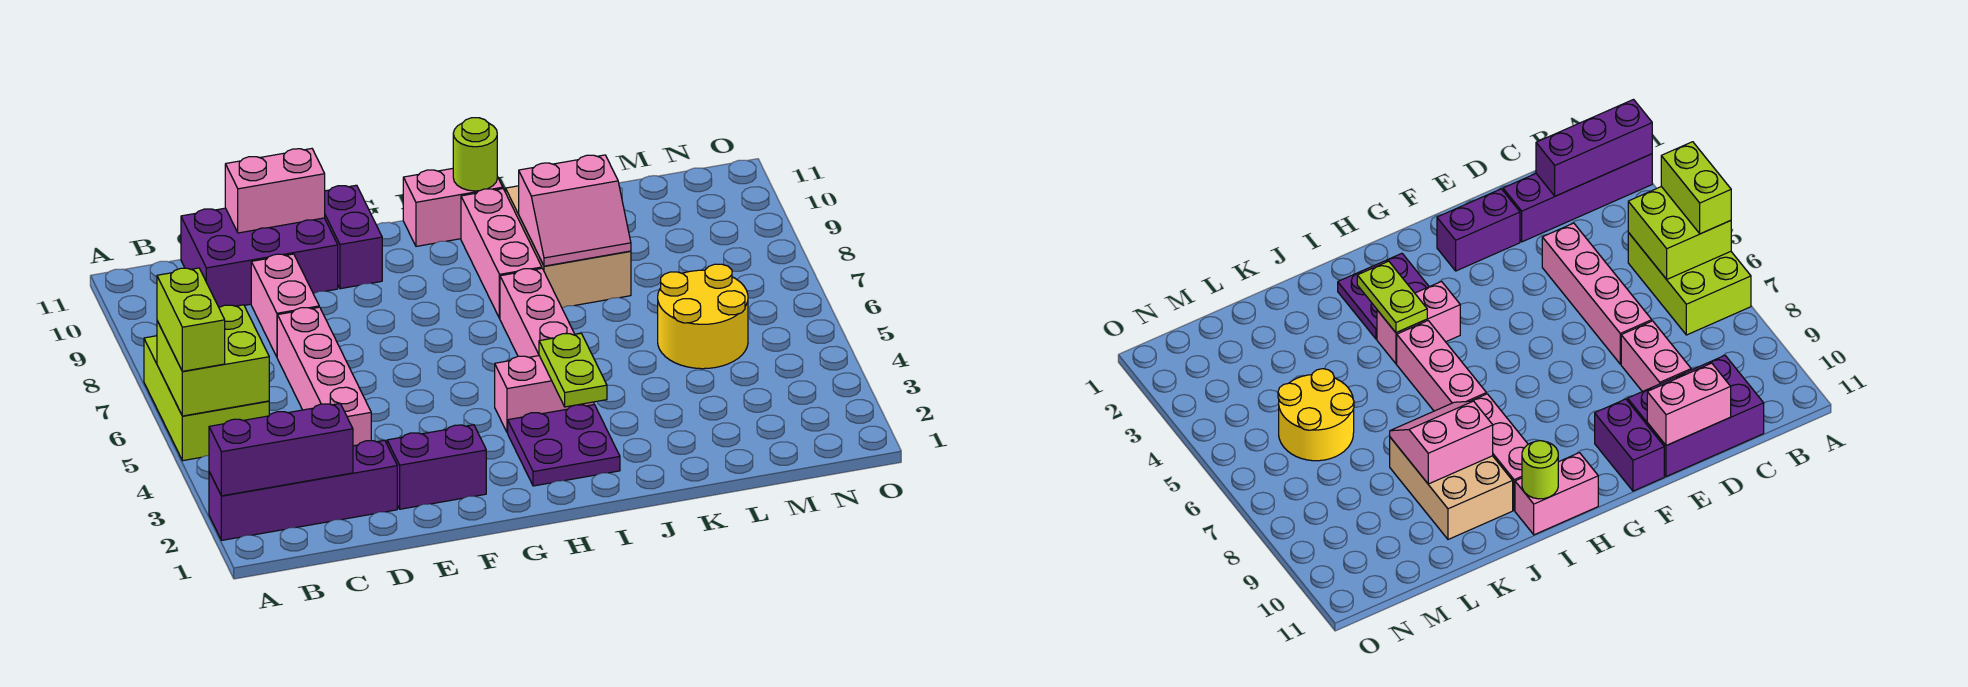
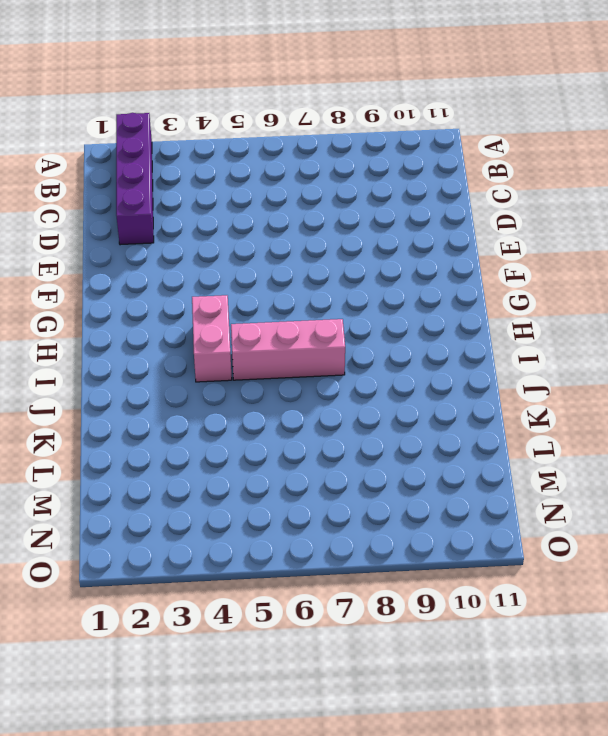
none -> lime brick A5:B7 level 1
none -> purple brick C10:E11 level 1
none -> pink brick D4:D7 level 1

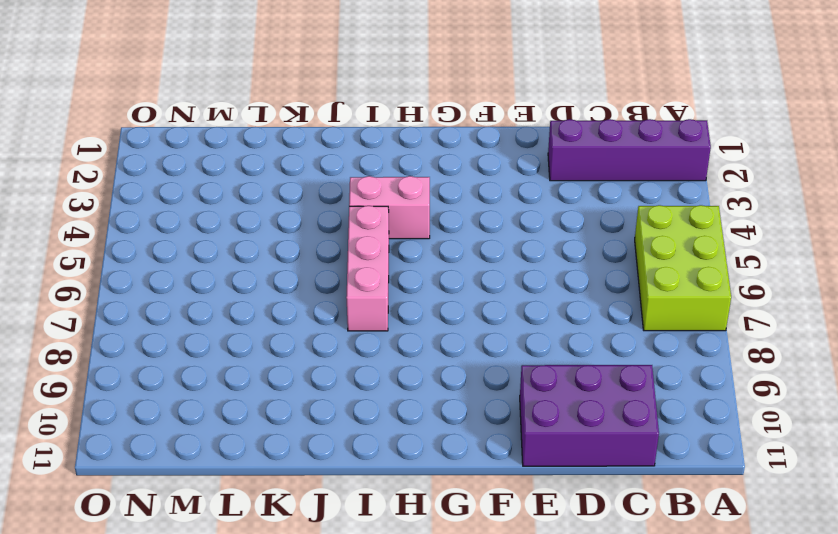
none -> pink brick D4:D7 level 1
none -> pink brick D8:D9 level 1
none -> purple brick E2:F2 level 1

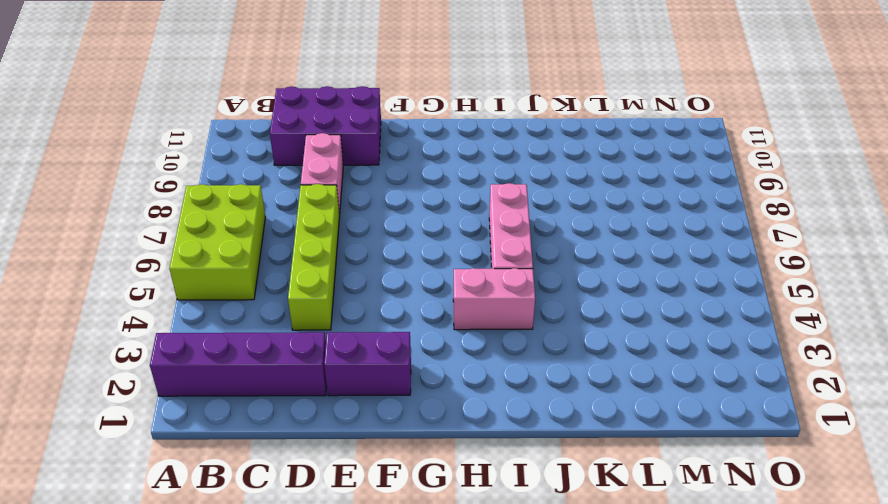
lime brick D4:D7 level 1 -> pink brick D4:D7 level 1
none -> purple brick F10:F11 level 1
none -> purple plate H2:I3 level 1
none -> pink brick H11:I11 level 1

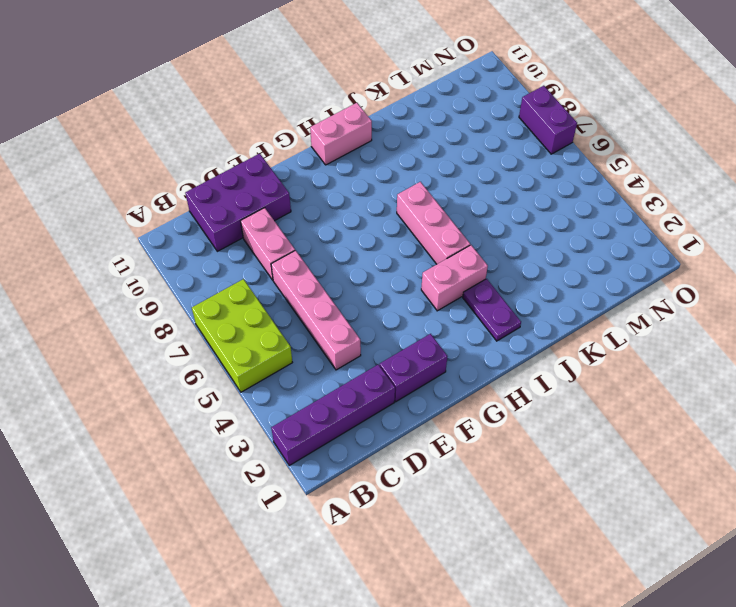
purple plate I2:I3 level 1 -> purple plate H2:I3 level 1
purple brick O7:O8 level 1 -> purple brick F10:F11 level 1
none -> pink brick I8:I10 level 1
none -> tan brick J8:K10 level 1
none -> yellow round brick L5:M6 level 1

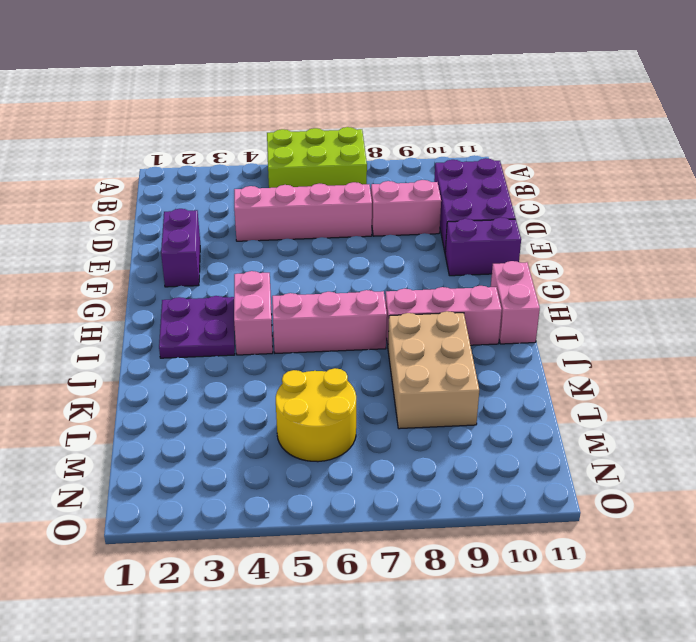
tan brick J8:L9 level 1 -> tan brick J8:K10 level 1
none -> purple brick A2:D2 level 1
none -> purple brick A2:C2 level 2
none -> lime brick A5:B6 level 2

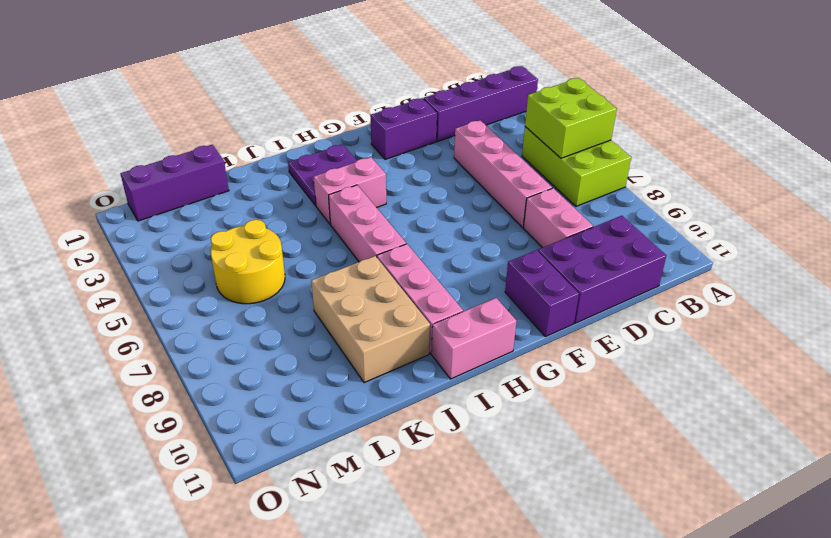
purple brick L1:N1 level 1 -> purple brick A2:C2 level 2
none -> pink brick D11:E11 level 2
none -> lime plate I3:I4 level 2
none -> lime round brick I11 level 2

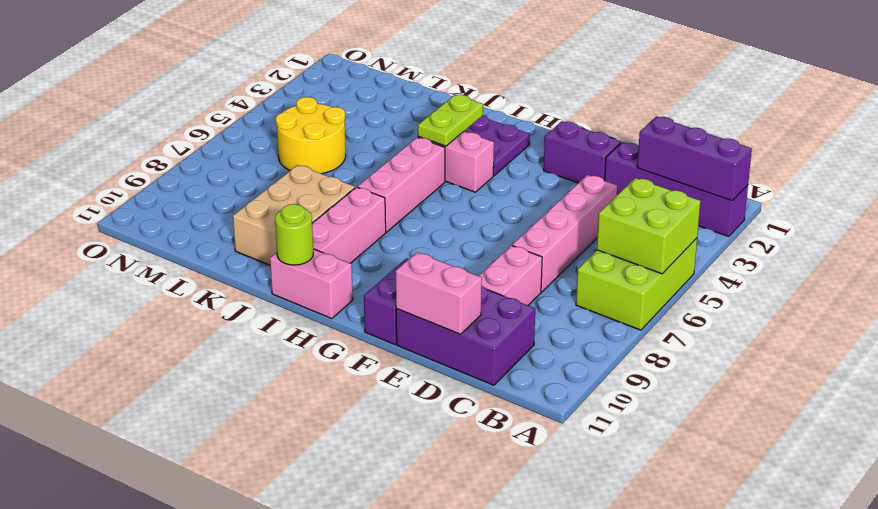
none -> pink slope J8:K9 level 2 top 9
none -> lime brick A5:A6 level 3

